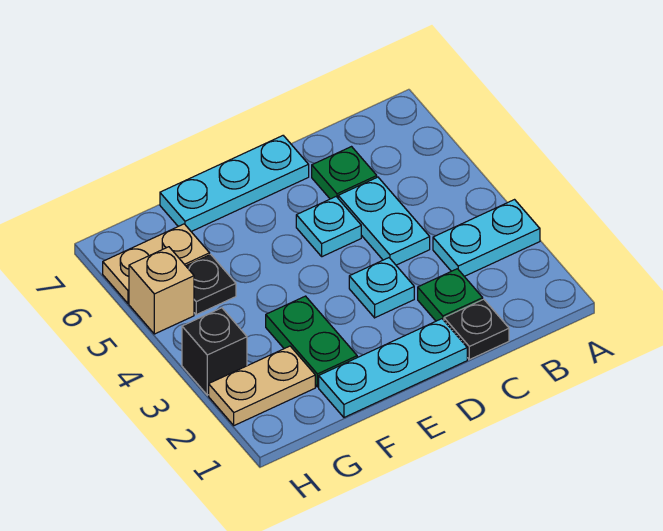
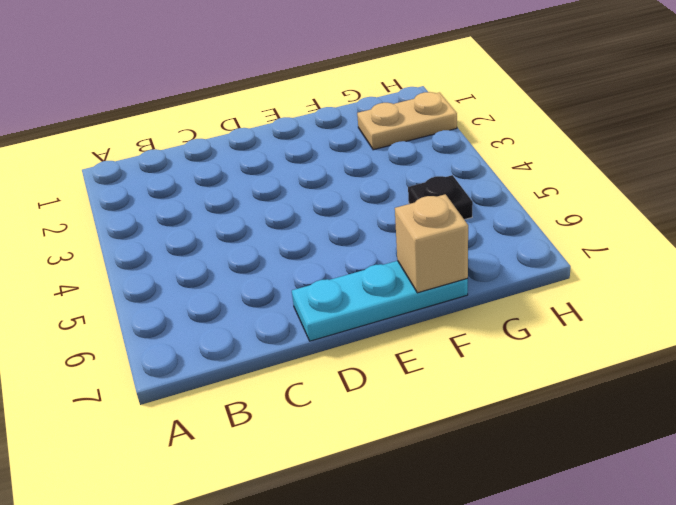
tan brick F7 level 2 -> tan brick H5 level 1
none -> cyan plate A3:B3 level 1
none -> black plate C1 level 1
none -> green plate C2 level 1

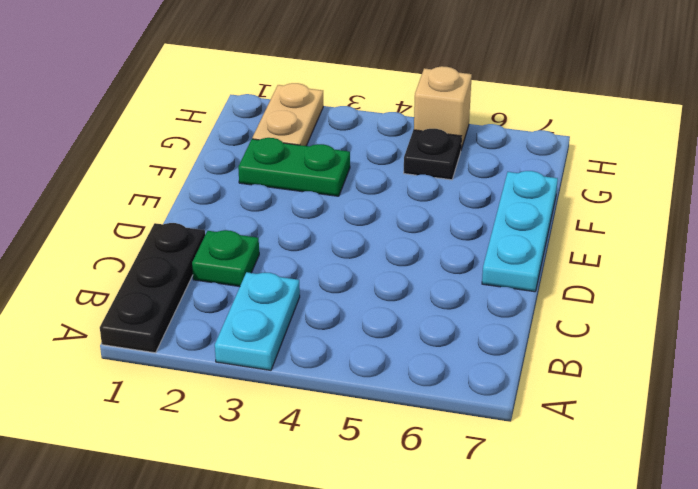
black plate A1:C1 level 1 -> black plate C1 level 1
none -> cyan plate C4:C5 level 1
none -> green plate C6 level 1
none -> cyan plate D1:F1 level 1

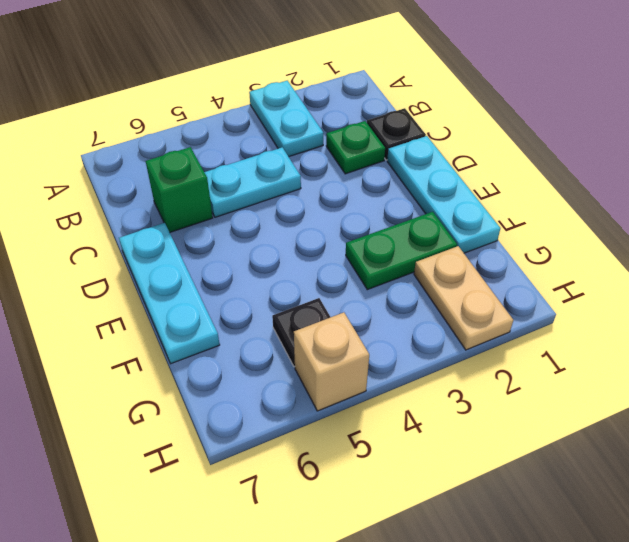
green brick C6 level 1 -> green plate C6 level 1
none -> cyan plate D3 level 1
none -> cyan plate D5 level 1
none -> tan plate G6:H6 level 1

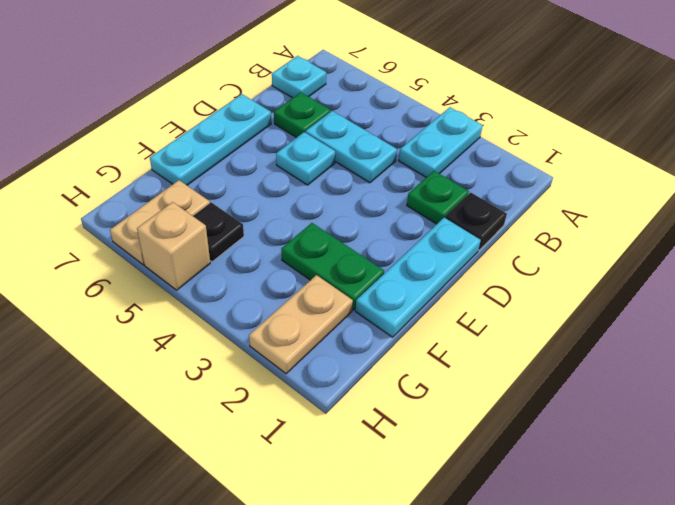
cyan plate B7 level 1 -> cyan plate D3 level 1
none -> black brick H3 level 1

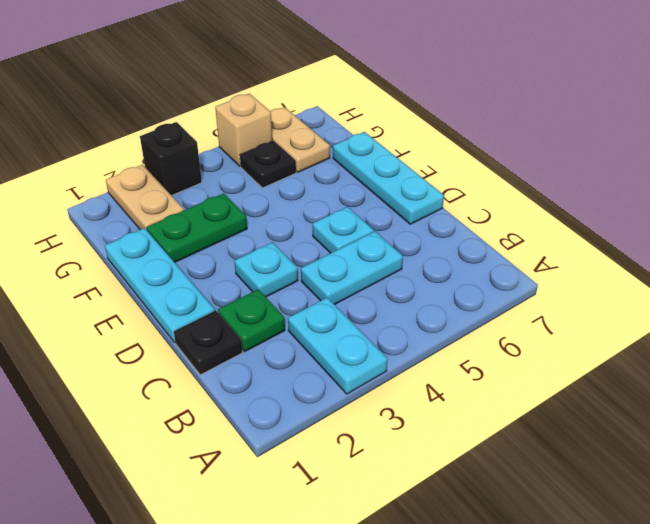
none -> green plate C6 level 1

